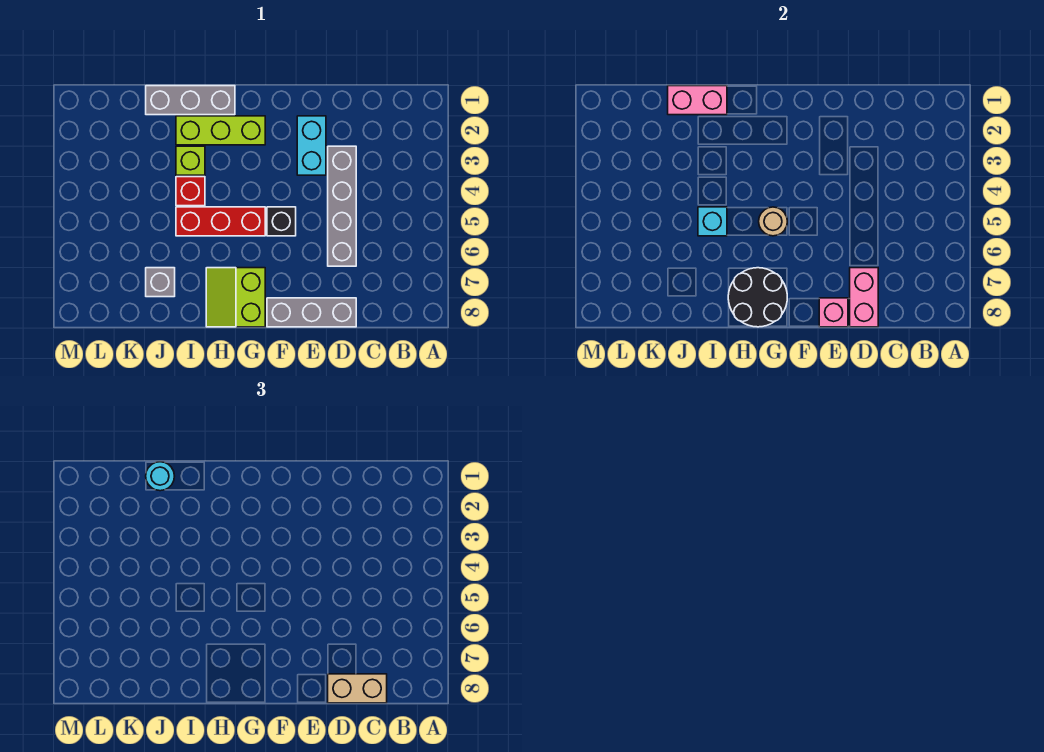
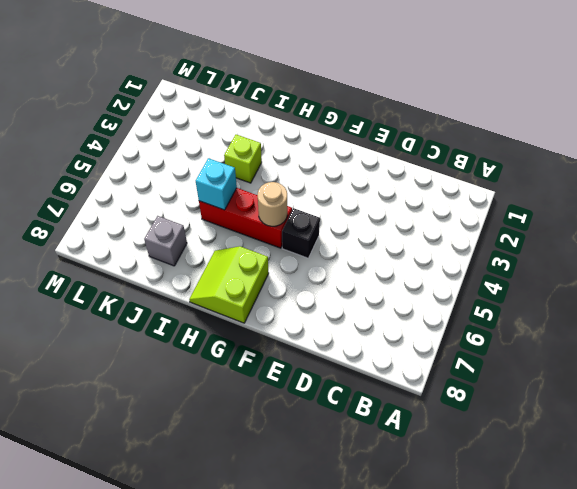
none -> grey brick D3:D6 level 1
none -> grey brick D8:F8 level 1
none -> cyan brick E2:E3 level 1

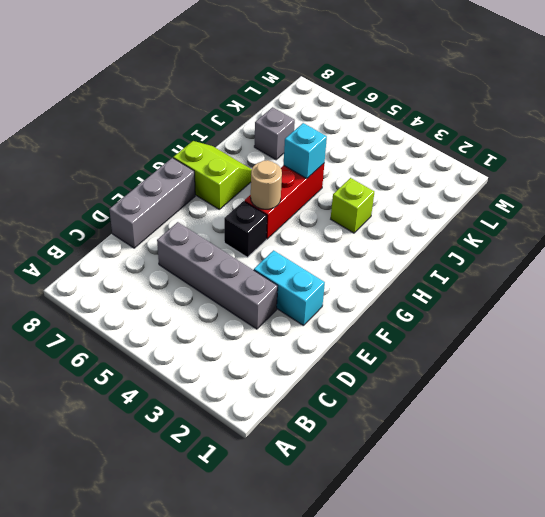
none -> lime brick G2:I2 level 1
none -> grey brick H1:J1 level 1
none -> red brick I4 level 1

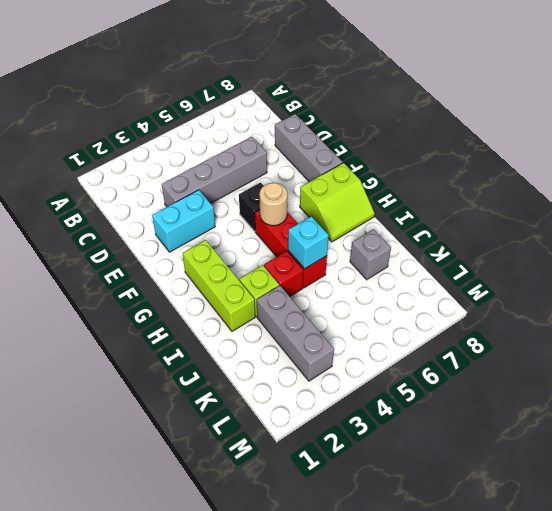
grey brick J3:L3 level 1 -> grey brick H1:J1 level 1
none -> pink brick D7:D8 level 2
none -> pink brick E8 level 2
none -> black round brick G7:H8 level 2

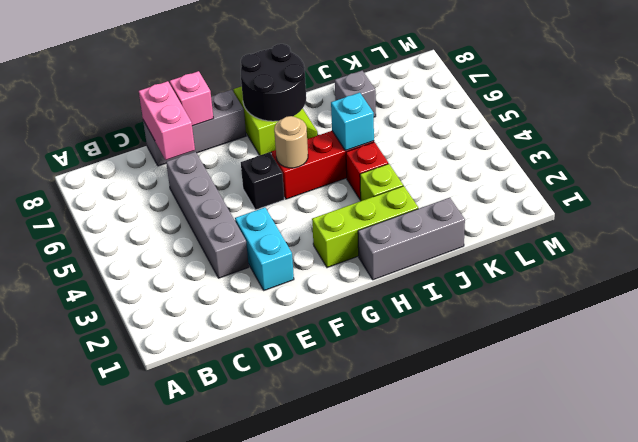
none -> pink brick I1:J1 level 2
none -> tan brick C8:D8 level 3
none -> cyan round brick J1 level 3

